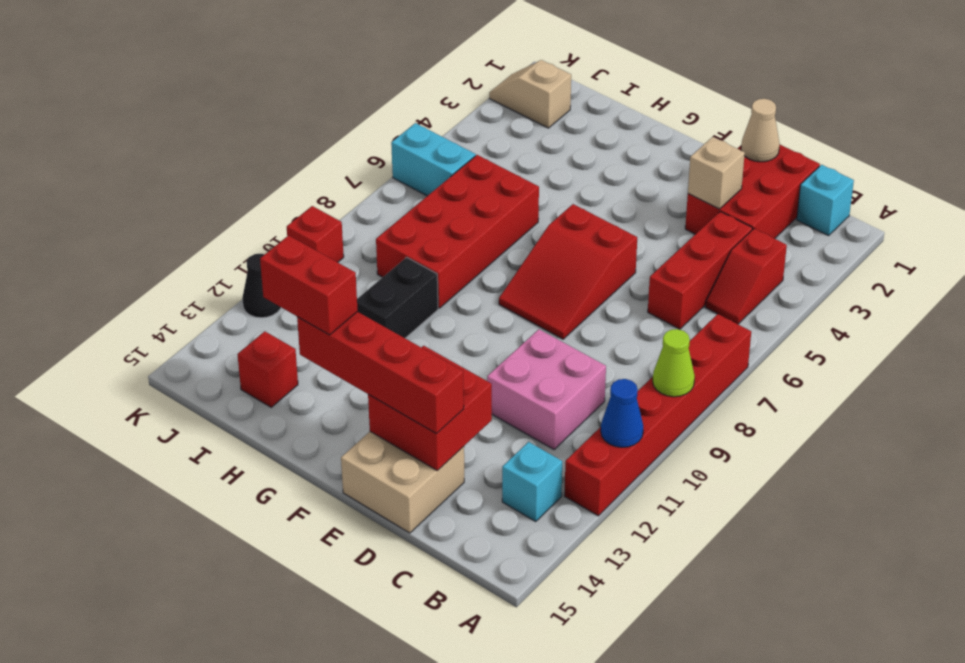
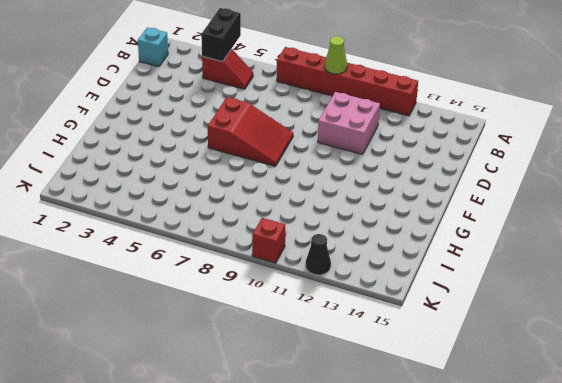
black brick A4:B4 level 2 -> black brick H10:H11 level 1
none -> cyan brick B13 level 1
none -> red brick C1:D3 level 1
none -> red brick C4:C6 level 1

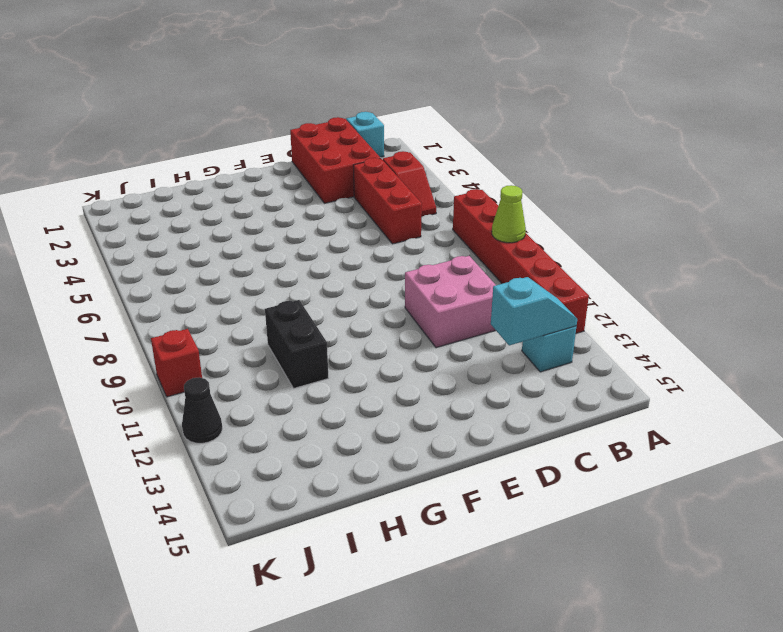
cyan slope B13:C13 level 2 top C -> none
none -> tan brick D14:E15 level 1
none -> red slope E6:F8 level 1 top 6
none -> red brick H6:I9 level 1

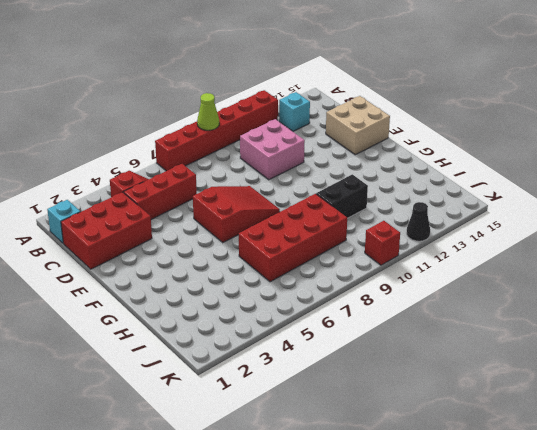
none -> red brick I14 level 1
none -> tan slope J2:K2 level 1 top J
none -> cyan brick J6:K6 level 1

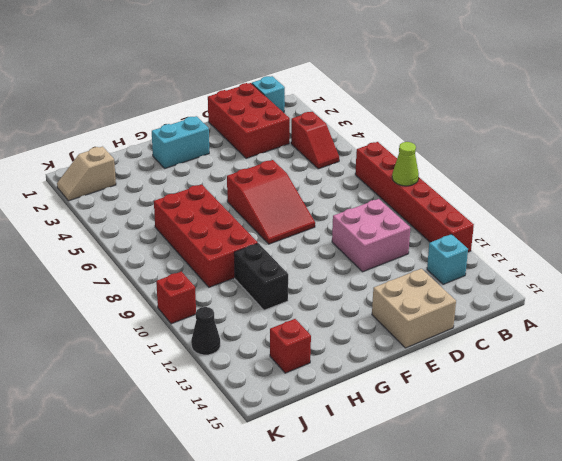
cyan brick F2:G2 level 1 -> cyan brick J6:K6 level 1
none -> red brick C4:C6 level 1
none -> blue cone A11 level 2
none -> tan cone D1 level 2

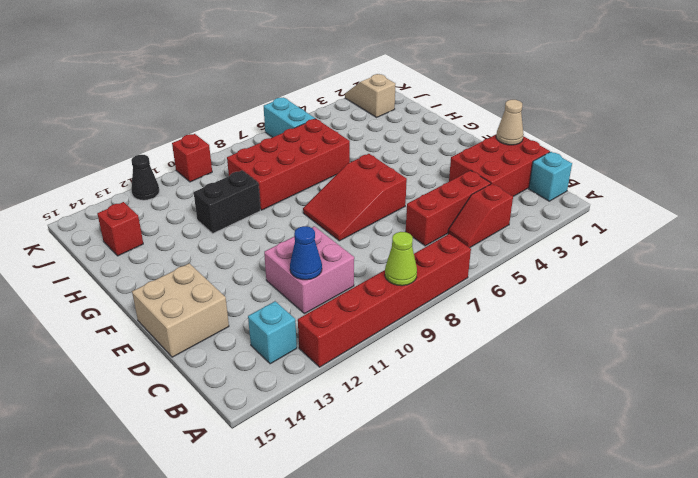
blue cone C11 level 2 -> blue cone A11 level 2
none -> tan brick D3 level 2
none -> red brick D13:E14 level 2
none -> red brick D14:G14 level 3

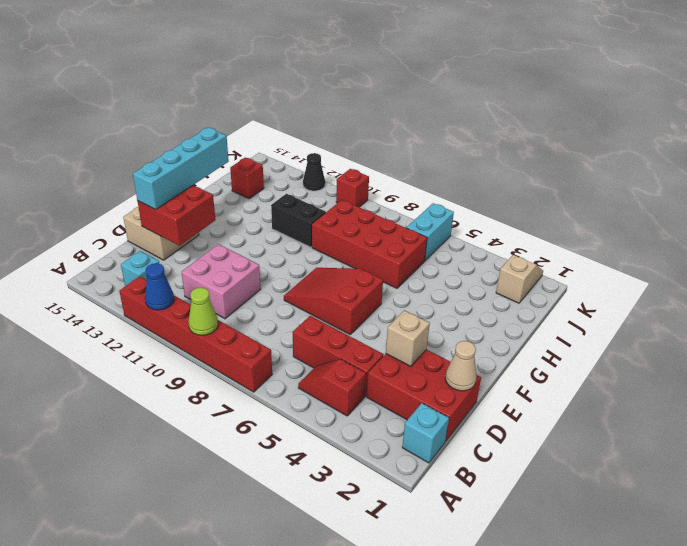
cyan brick D14:G14 level 3 -> red brick D14:G14 level 3
none -> red brick G14:H14 level 4

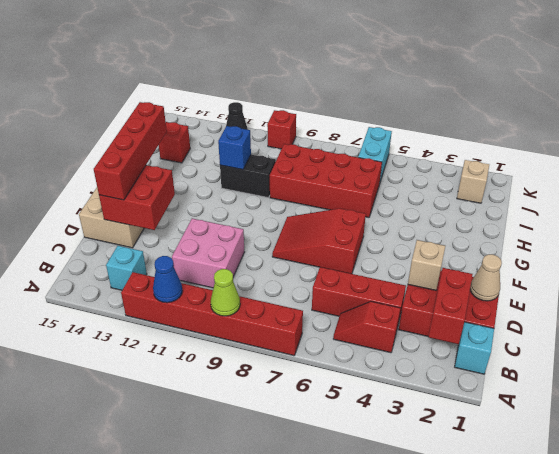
red brick B2:C2 level 2 -> red brick G14:H14 level 4
blue brick H11 level 2 -> none

